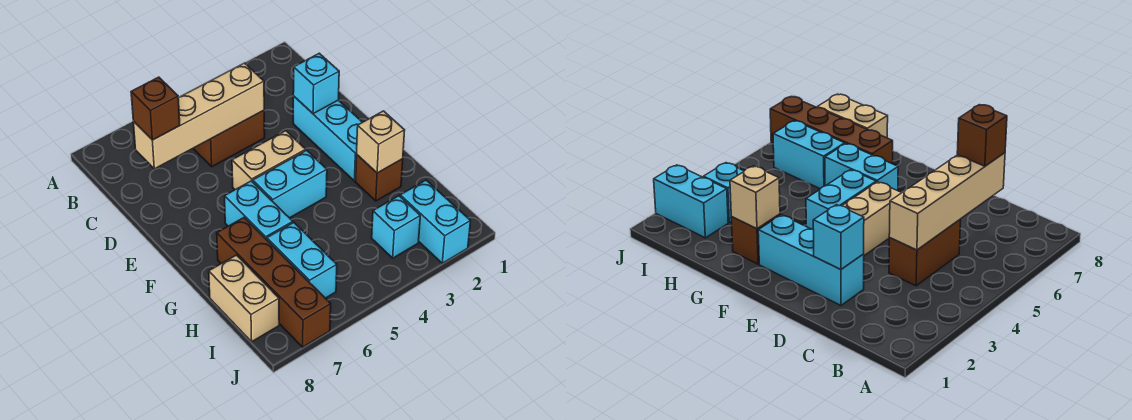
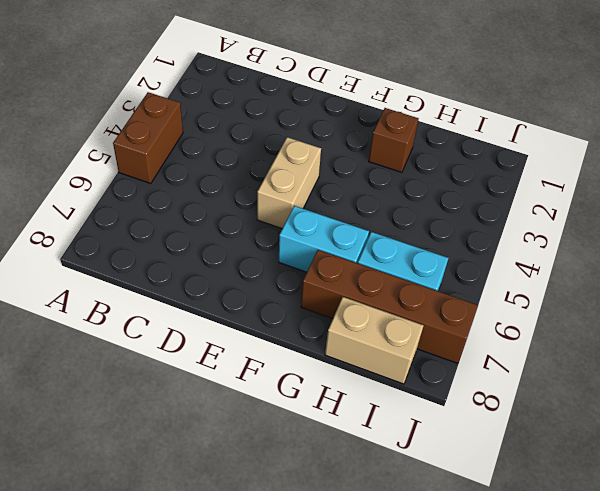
brown brick A4:A5 level 1 -> brown brick C4:C5 level 1
none -> cyan brick D2:F2 level 1
none -> cyan brick F4:F5 level 1
none -> cyan brick I2:J2 level 1

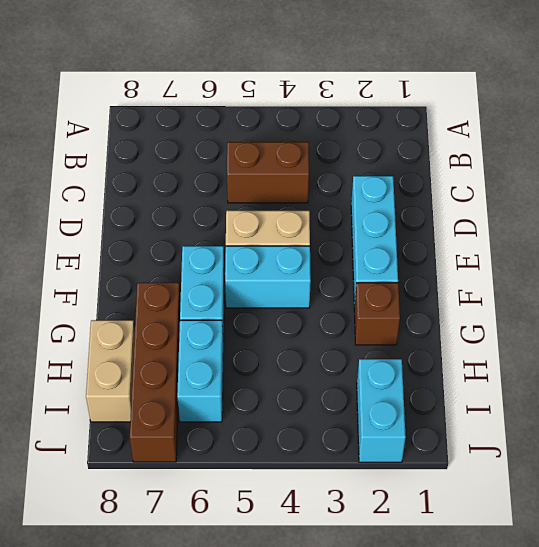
none -> cyan brick I3 level 1
none -> tan brick C4:C7 level 2
none -> cyan brick D2 level 2

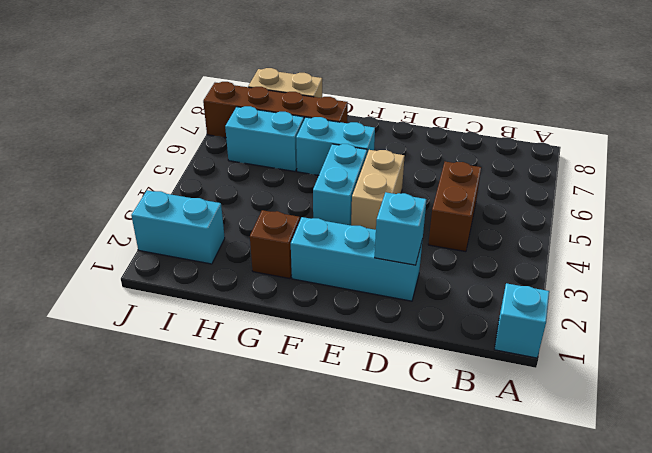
cyan brick A1 level 1 -> cyan brick I3 level 1
none -> tan brick C4:C7 level 2
none -> tan brick G2 level 2
none -> brown brick C7 level 3

